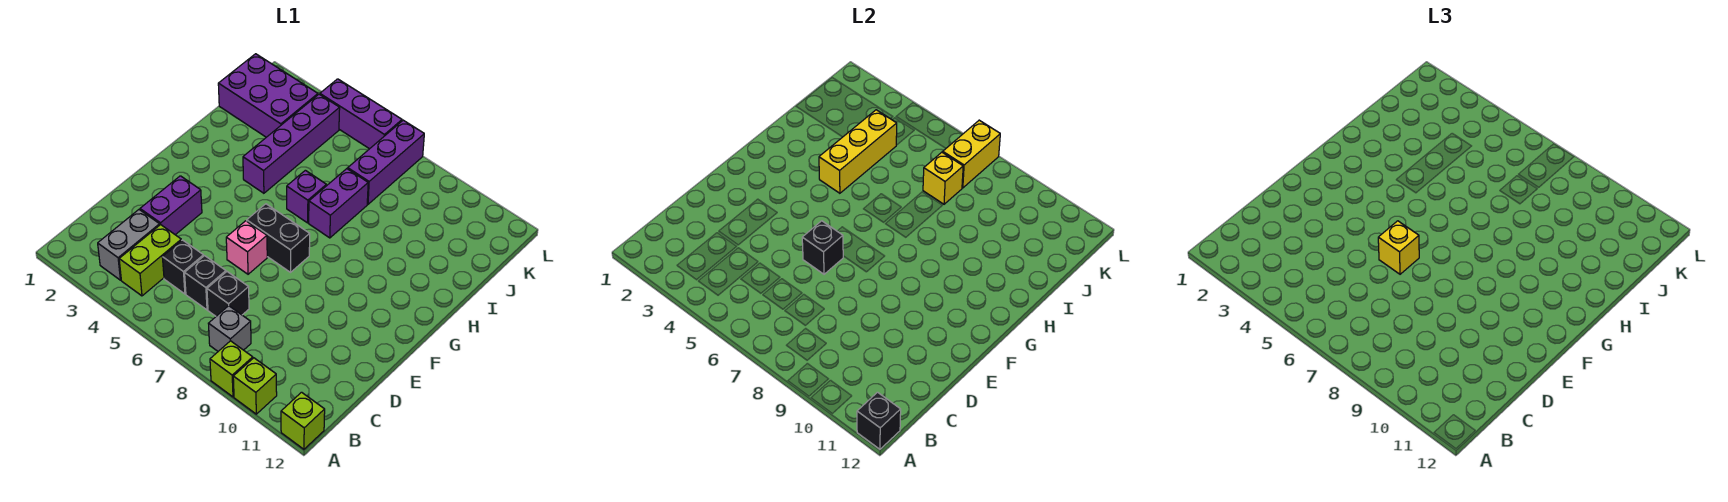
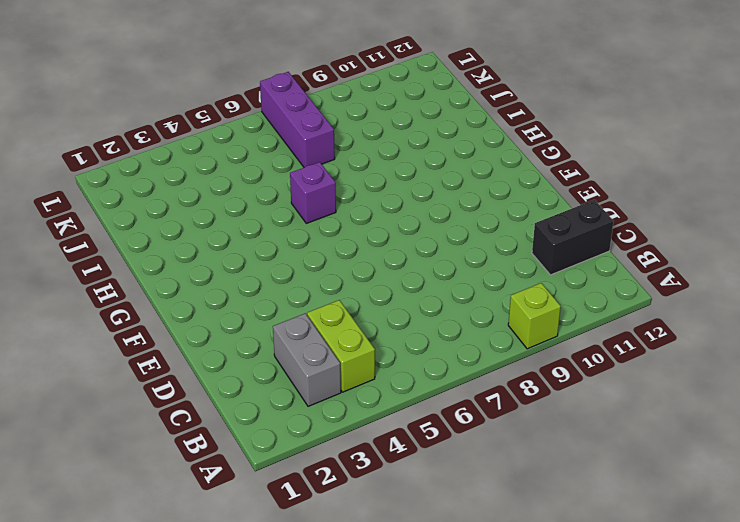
black brick C11:C12 level 1 -> black brick F6:F7 level 1
none -> lime brick A10 level 1
none -> lime brick A12 level 1
none -> grey brick B8 level 1

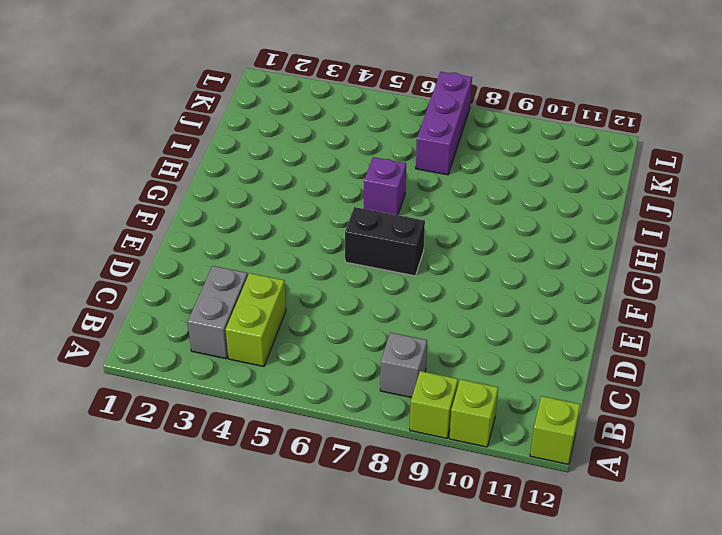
none -> black brick C5 level 1
none -> black brick C6 level 1
none -> black brick C7 level 1

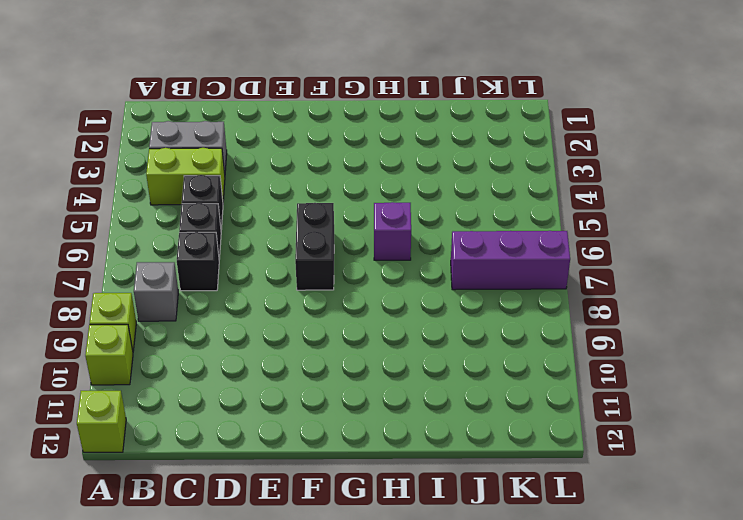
none -> purple brick D3:E3 level 1
none -> pink brick E6 level 1
none -> purple brick H4:K4 level 1

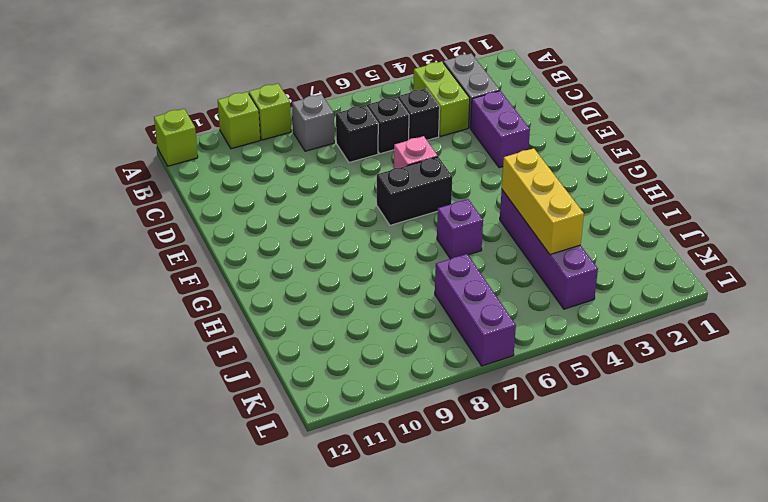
none -> purple brick H7:I7 level 1
none -> purple brick J1:K3 level 1
none -> purple brick L4:L6 level 1

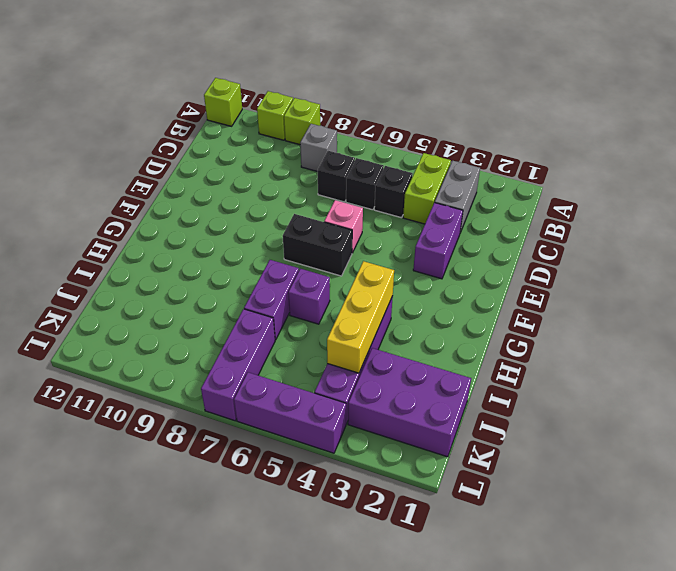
none -> black brick A12 level 2
none -> black brick E6 level 2
none -> yellow brick J7 level 2

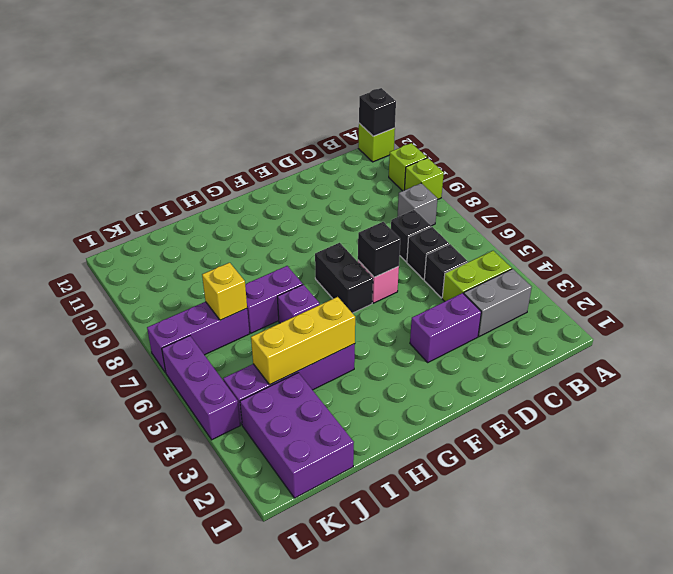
none -> yellow brick K7:L7 level 2
none -> yellow brick E6 level 3

